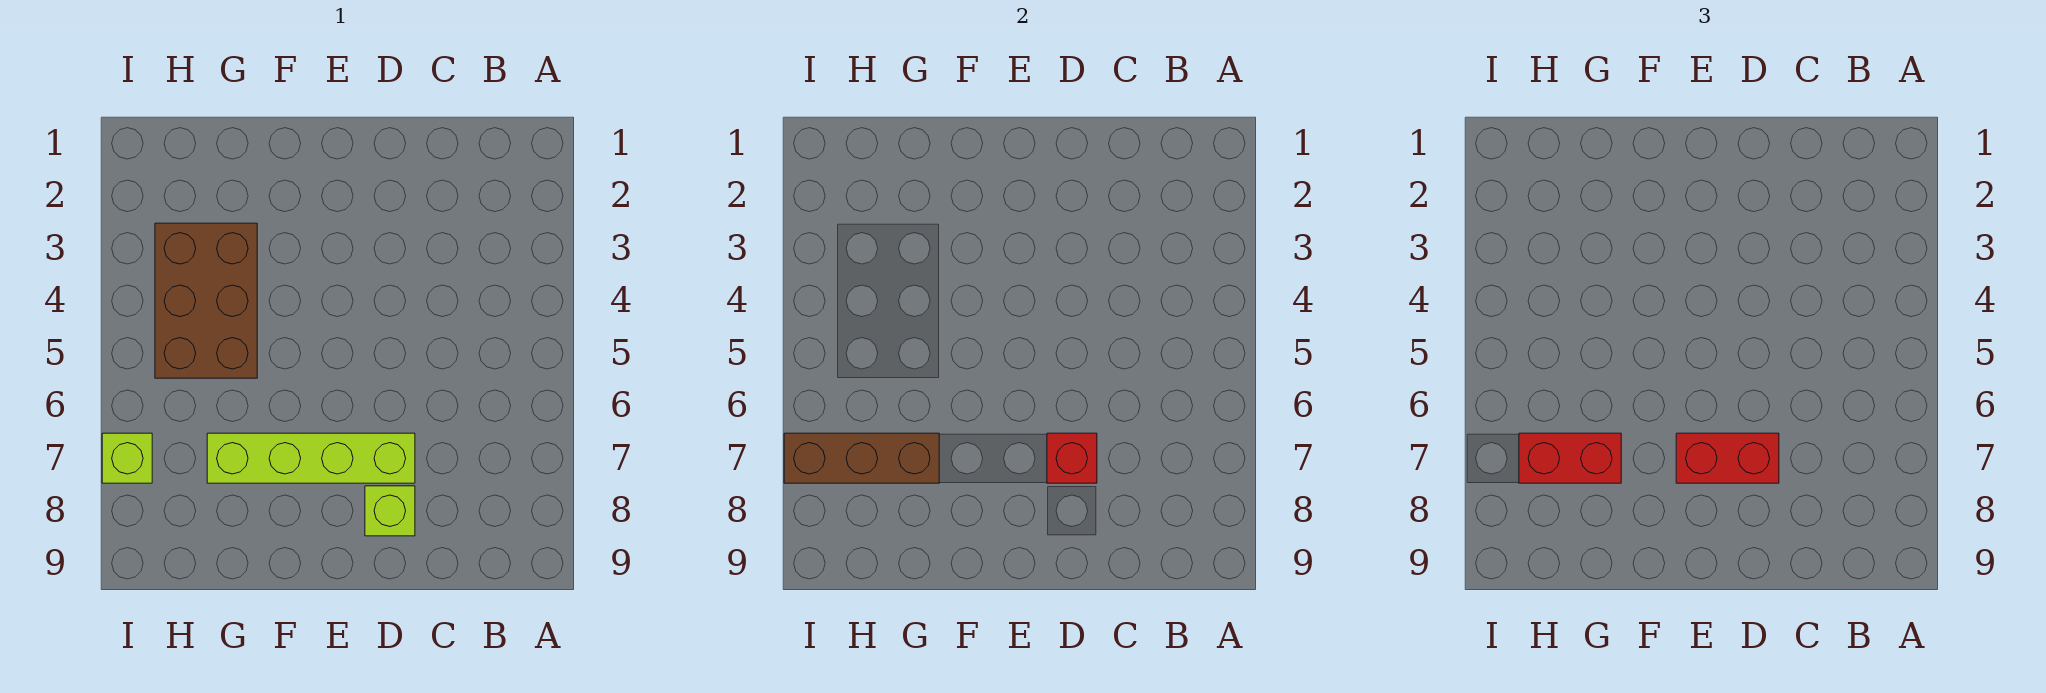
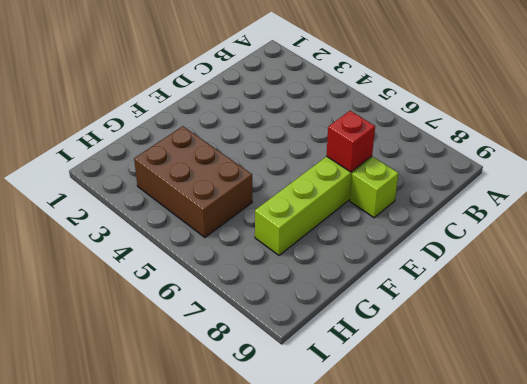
none -> lime brick I7 level 1
none -> brown brick G7:I7 level 2

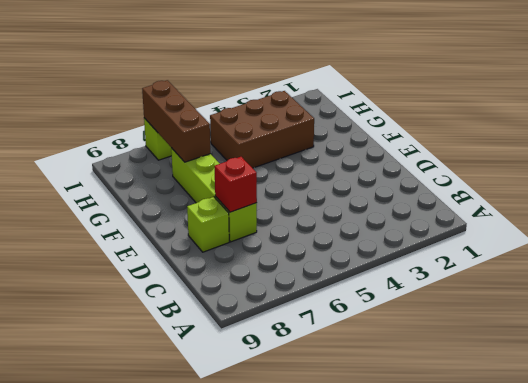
none -> red brick D7:E7 level 3
none -> red brick G7:H7 level 3

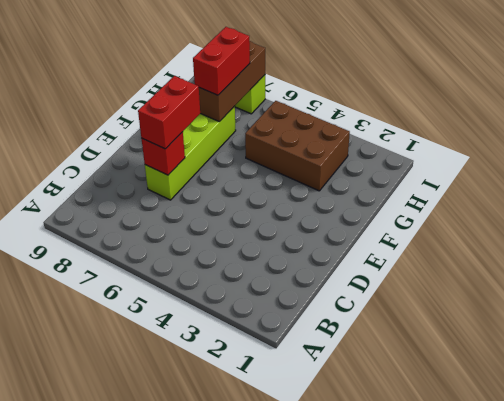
none -> lime brick D8 level 1

